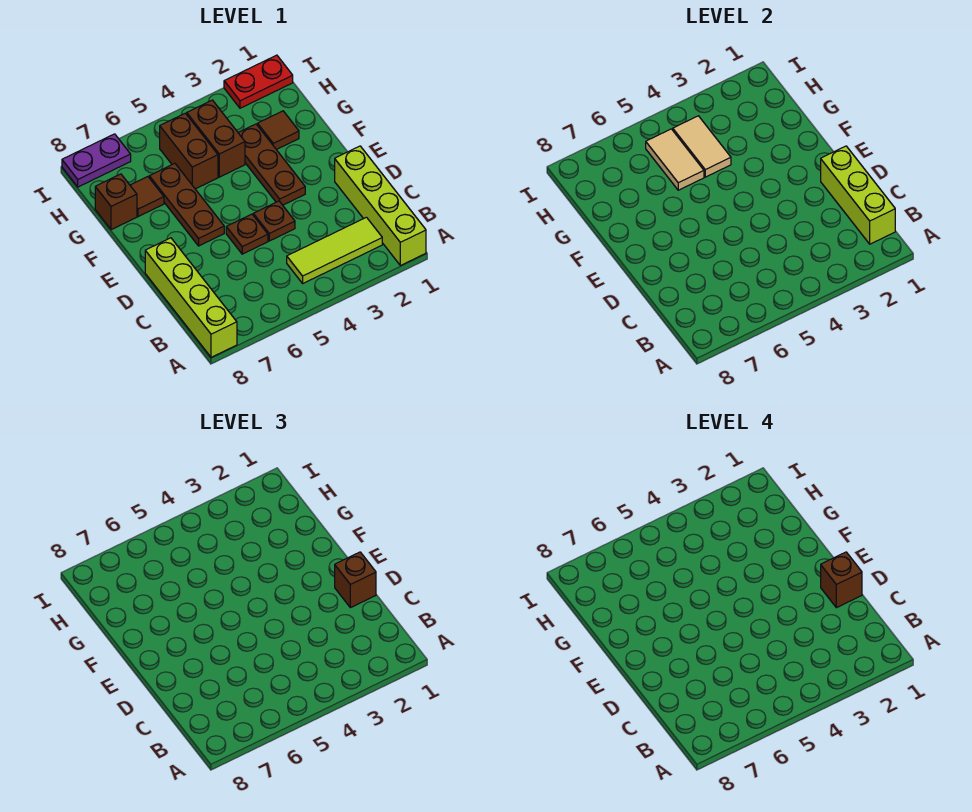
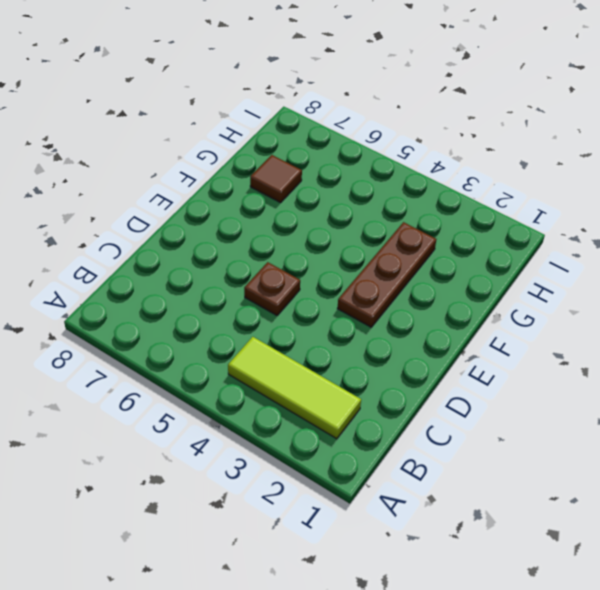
none -> lime brick A1:D1 level 1
none -> lime brick A8:D8 level 1
none -> brown plate D4 level 1

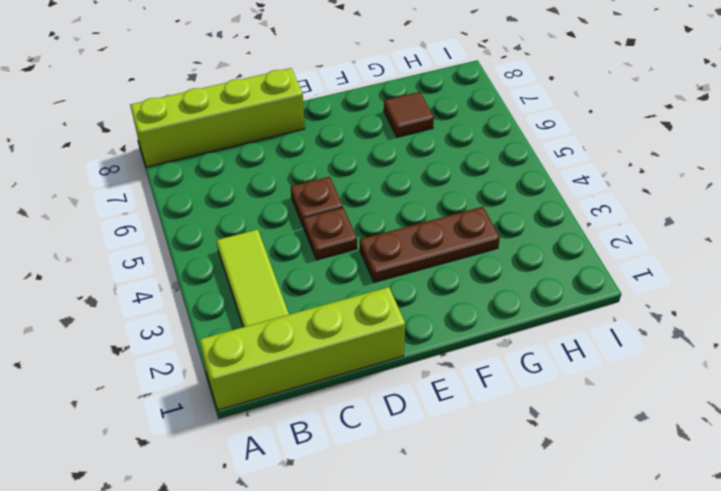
none -> brown plate E6:G6 level 1
none -> brown tile G2 level 1
none -> brown brick G4:H4 level 1

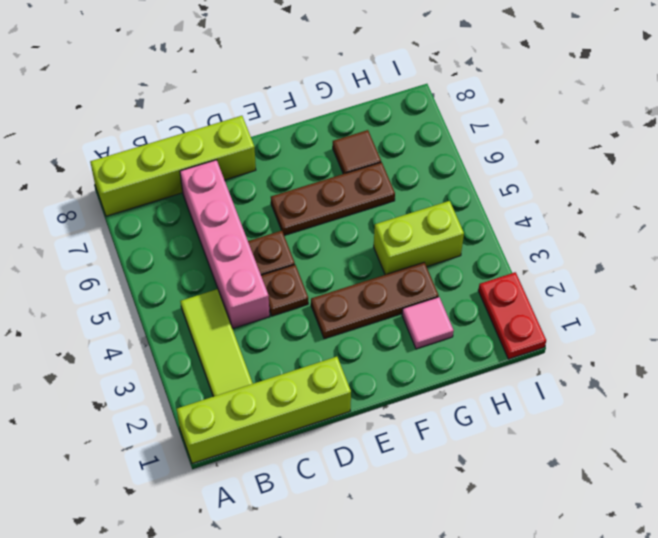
pink brick C4:C7 level 1 -> none
pink tile G2 level 1 -> brown tile G2 level 1
lime brick G4:H4 level 1 -> brown brick G4:H4 level 1
none -> brown brick G5:H5 level 1
none -> brown brick G8 level 1
none -> purple plate I7:I8 level 1

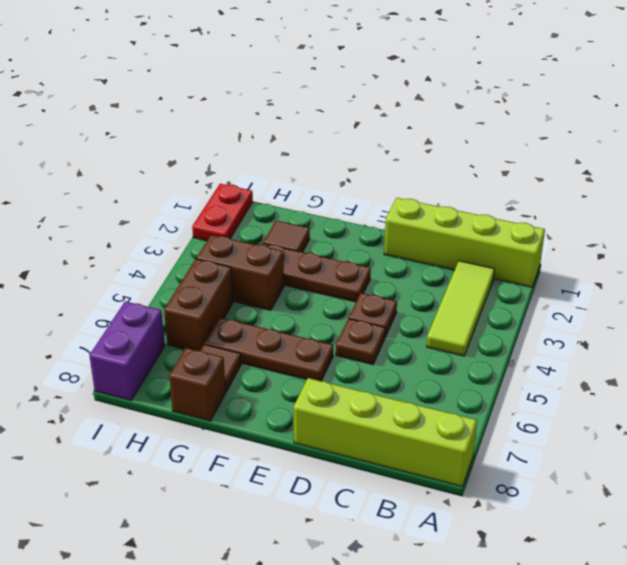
brown brick H5:H6 level 1 -> brown brick G5:H5 level 1
purple brick I7:I8 level 1 -> purple plate I7:I8 level 1
none -> lime brick B1:D1 level 2
none -> tan tile G4:H4 level 2
none -> tan tile G5:H5 level 2

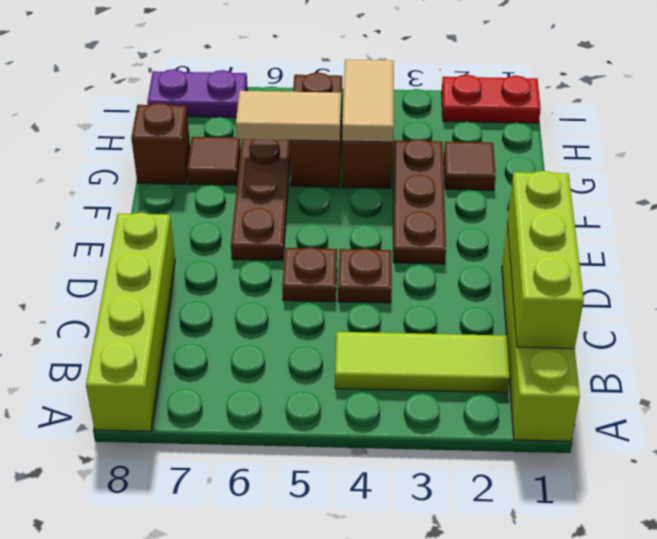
tan tile G5:G6 level 2 -> tan tile G5:H5 level 2
none -> brown brick D1 level 3
none -> brown brick D1 level 4

